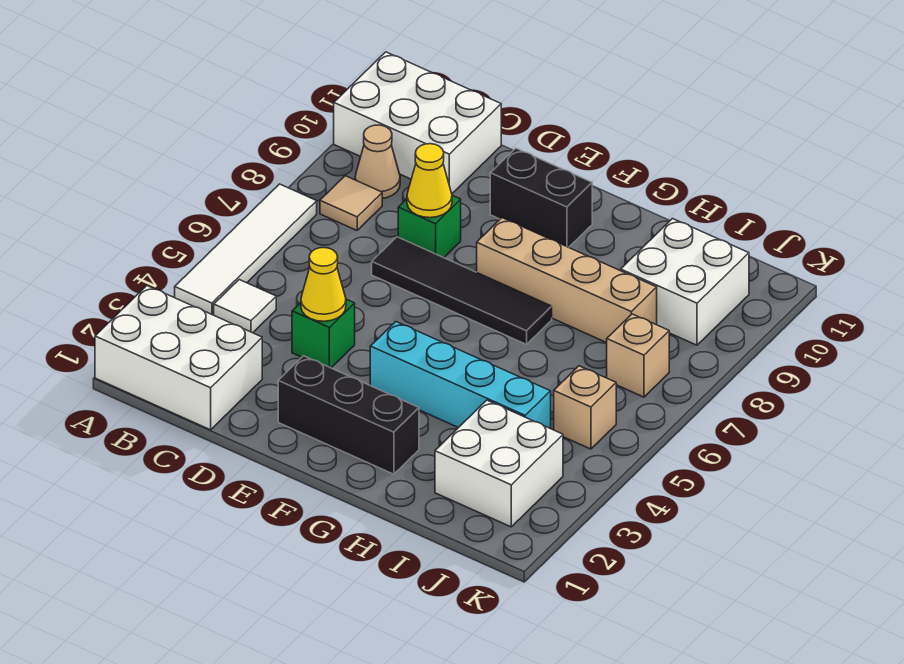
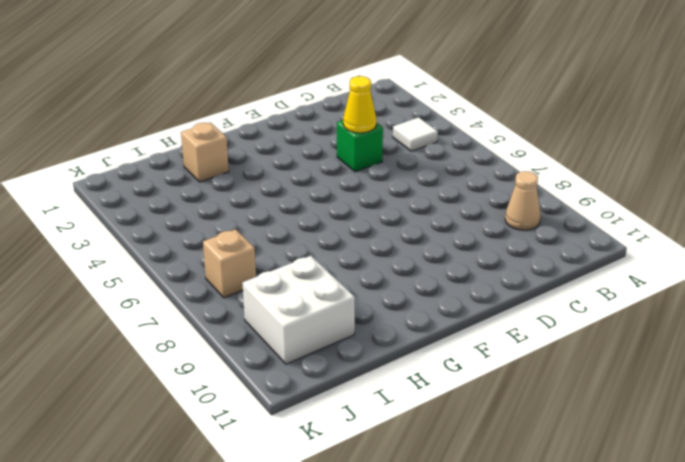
tan brick H2 level 1 -> tan brick J5 level 1
none -> white brick A1:C2 level 1
none -> white tile A4:A7 level 1
none -> white brick A10:C11 level 1

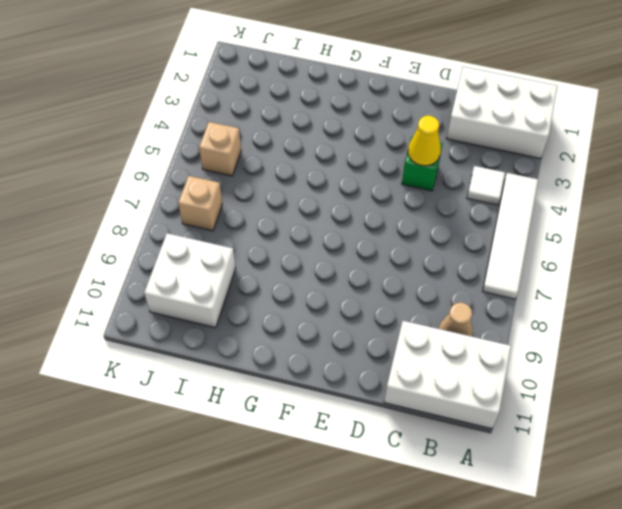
none -> tan tile B8 level 1
none -> black tile D7:G7 level 1
none -> green brick D8 level 1

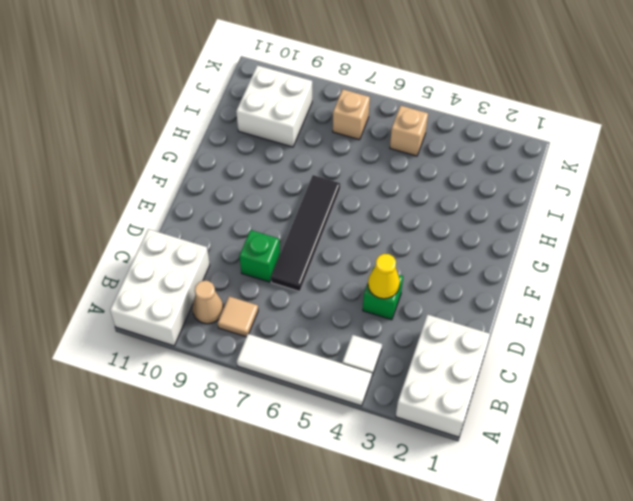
none -> black brick E2:G2 level 1
none -> black brick E10:F10 level 1
none -> cyan brick F4:I4 level 1

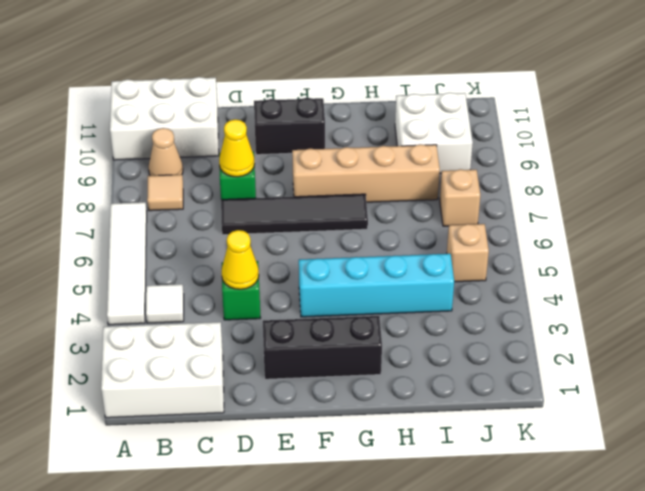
none -> white brick I2:J3 level 1

